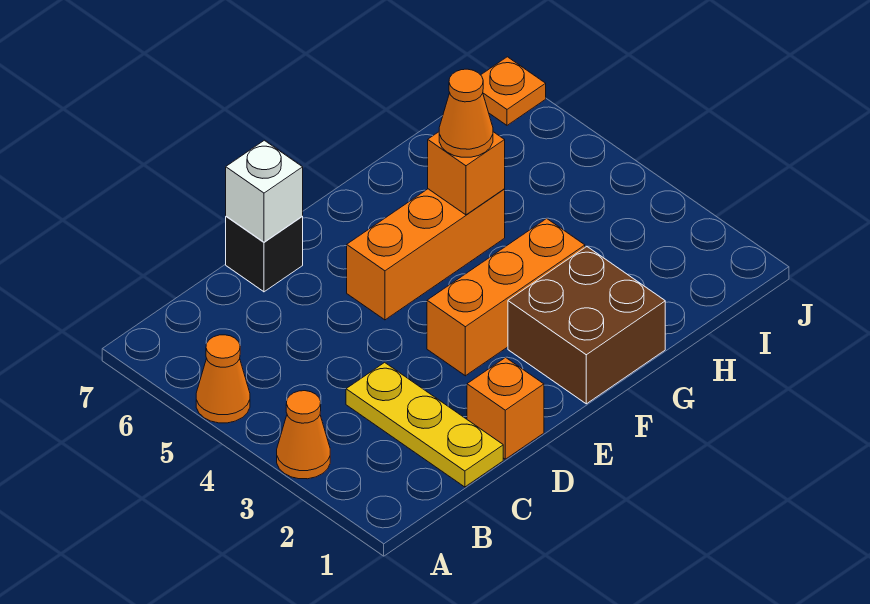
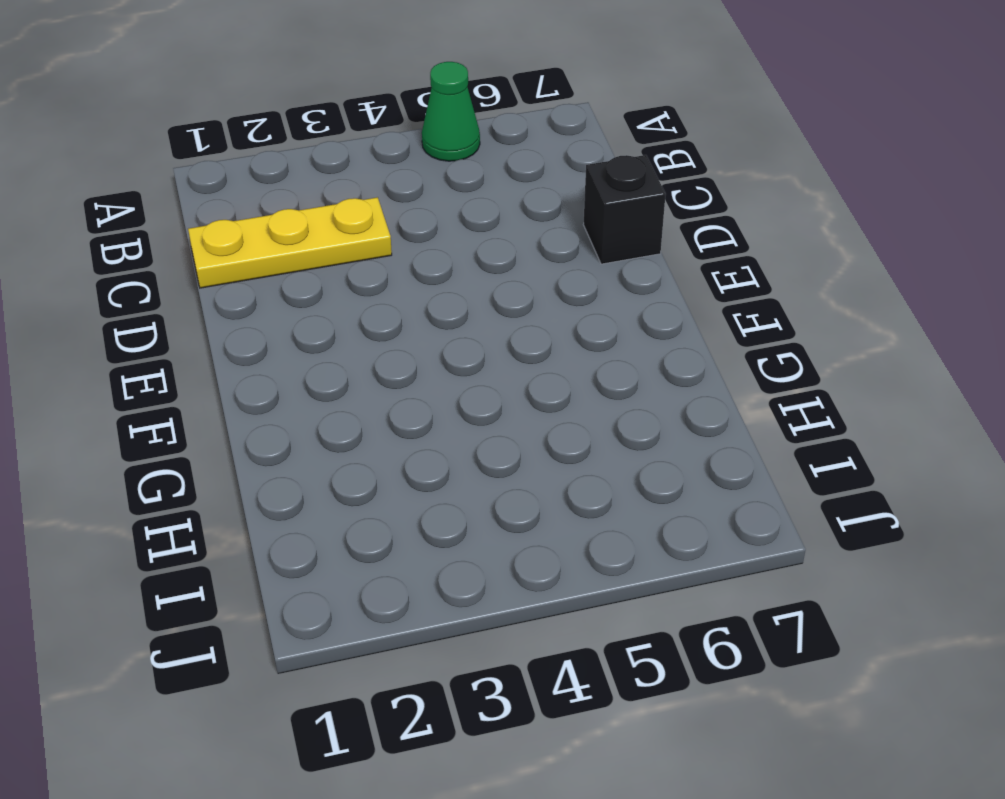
green cone A5 level 1 -> orange cone A5 level 1
none -> orange cone A3 level 1
none -> orange brick D1 level 1
none -> orange brick E3:G3 level 1

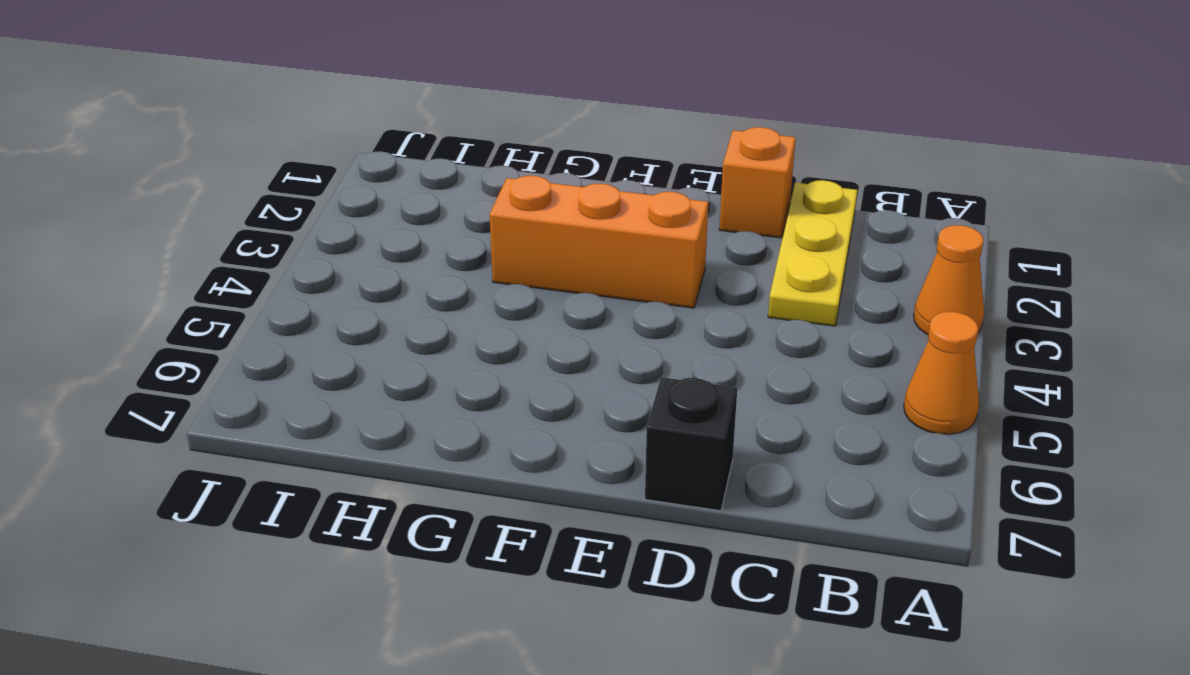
none -> orange brick E5:G5 level 1
none -> brown brick F1:G2 level 1
none -> orange plate J7 level 1

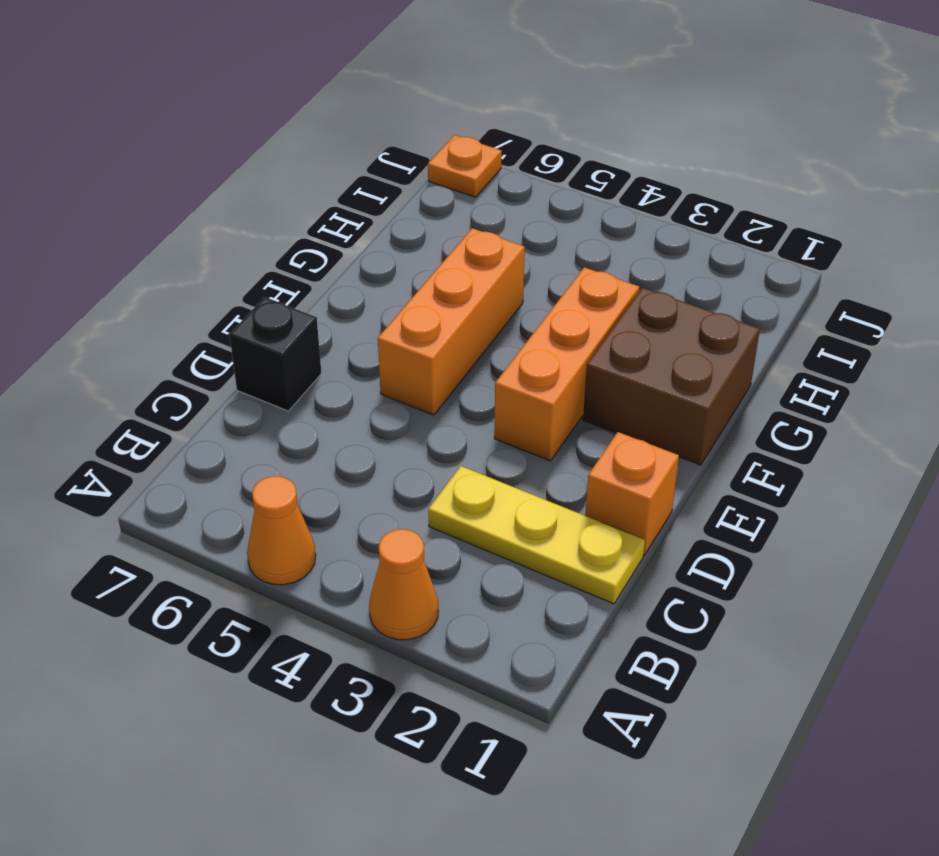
none -> white brick D7 level 2
none -> orange brick G5 level 2
none -> orange cone G5 level 3

